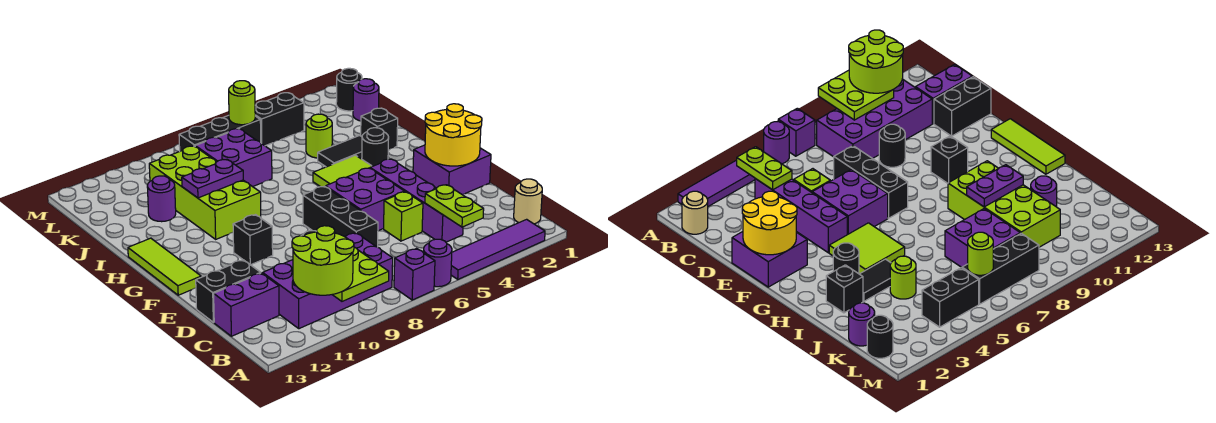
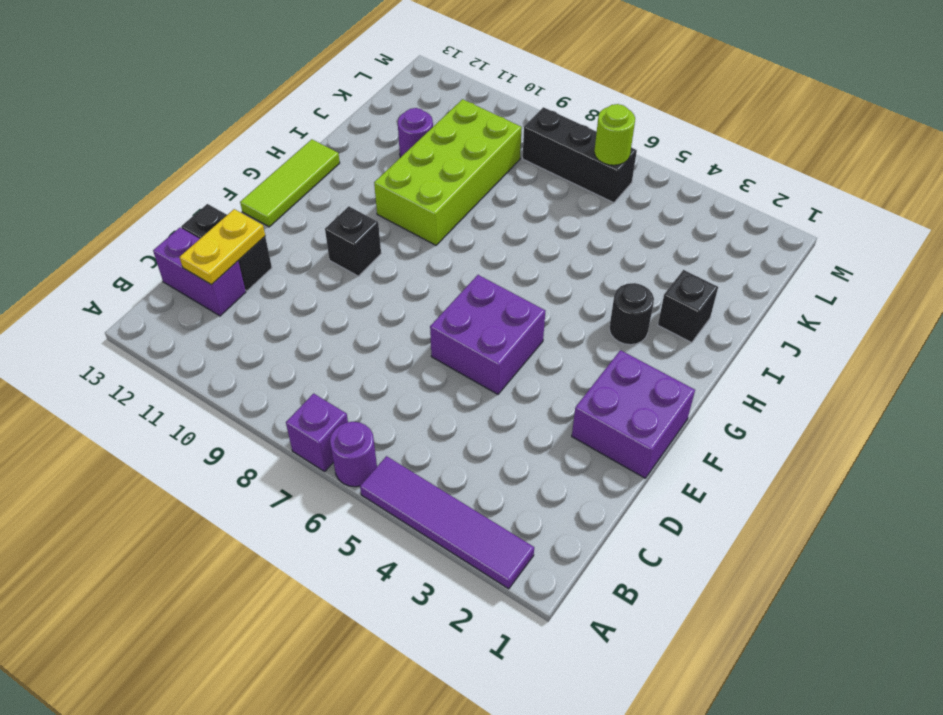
yellow plate C12:D12 level 2 -> none
none -> tan round brick B1 level 1
none -> purple brick B8:C11 level 1
none -> purple brick C4:F4 level 1
none -> lime brick D5 level 1

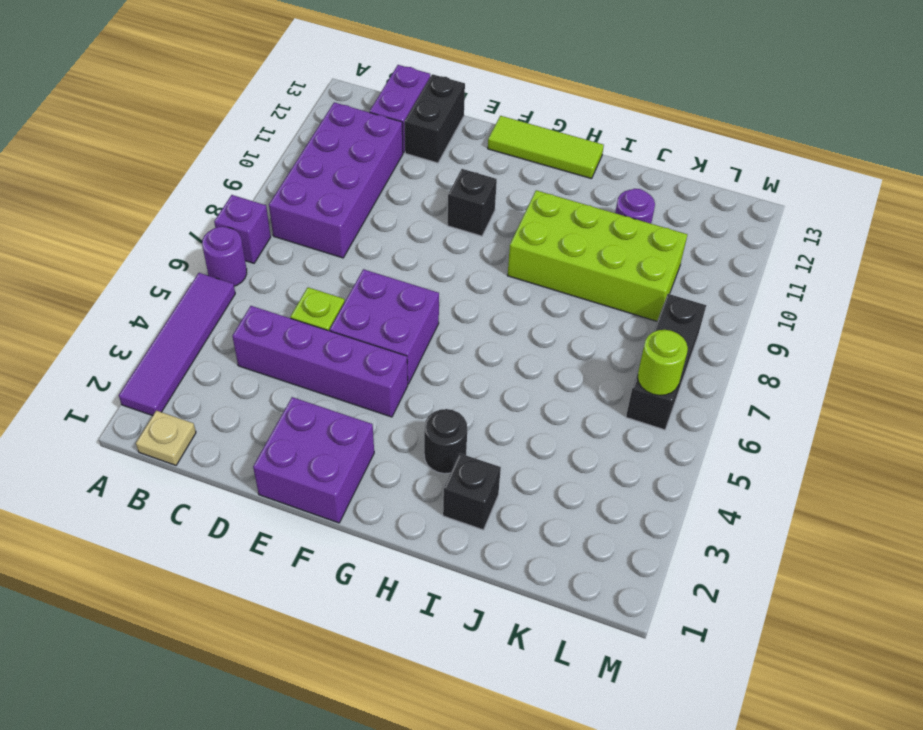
tan plate B1 level 1 -> tan round brick B1 level 1
none -> black brick D7:F7 level 1
none -> black round brick D9 level 1
none -> lime tile G4:H5 level 1
none -> black tile I3:I4 level 1

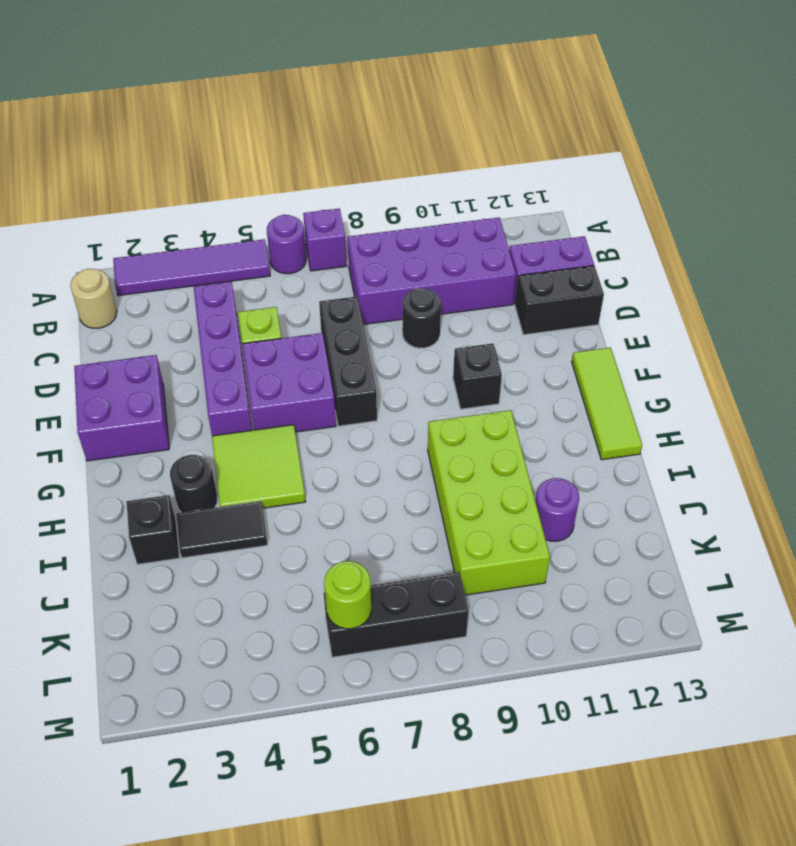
none -> lime round brick J4 level 1
none -> purple brick J7:K8 level 1
none -> purple round brick K1 level 1
none -> black round brick L1 level 1

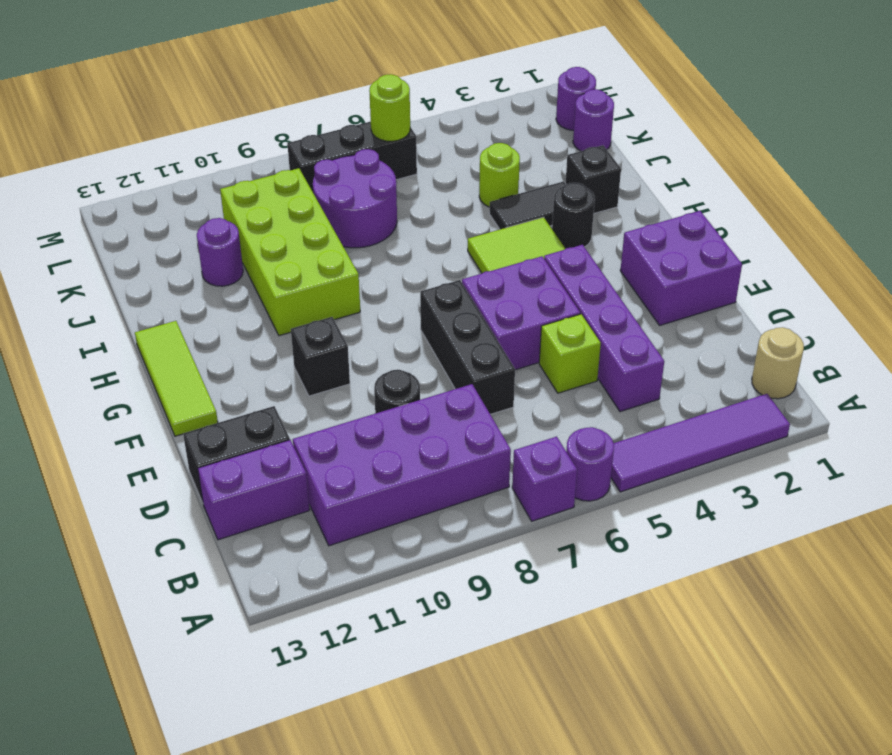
purple round brick J7:K8 level 1 -> purple brick J7:K8 level 1
purple round brick L1 level 1 -> black round brick L1 level 1
none -> black brick L4:L5 level 1
none -> lime plate A9:B10 level 2
none -> lime plate B4:C4 level 2
none -> yellow round brick E1:F2 level 2

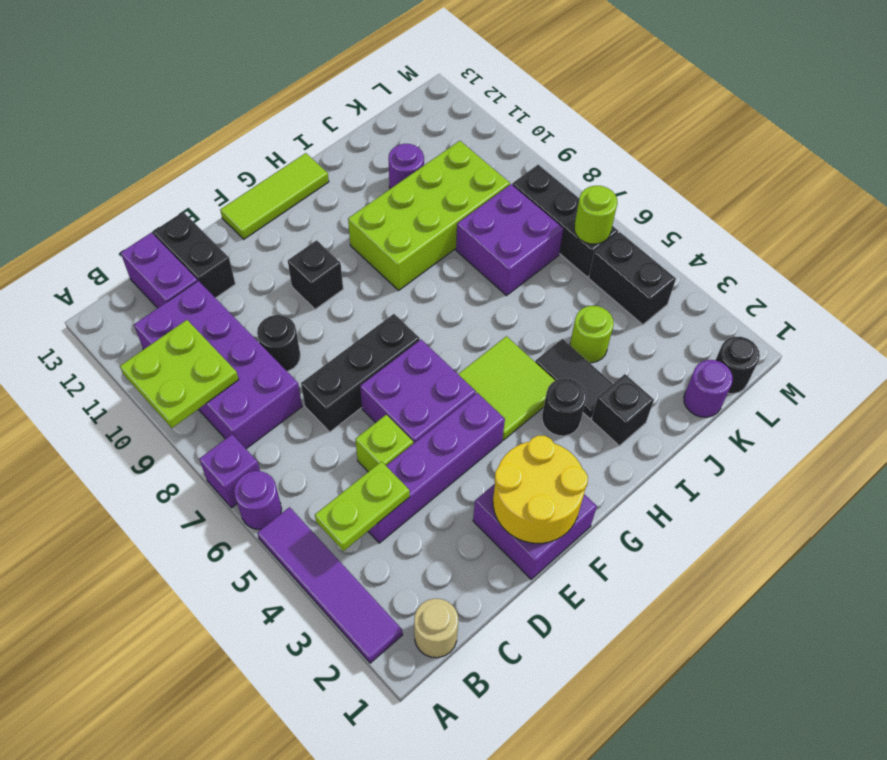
none -> purple plate I9:I10 level 2
none -> lime round brick A10:B11 level 3

